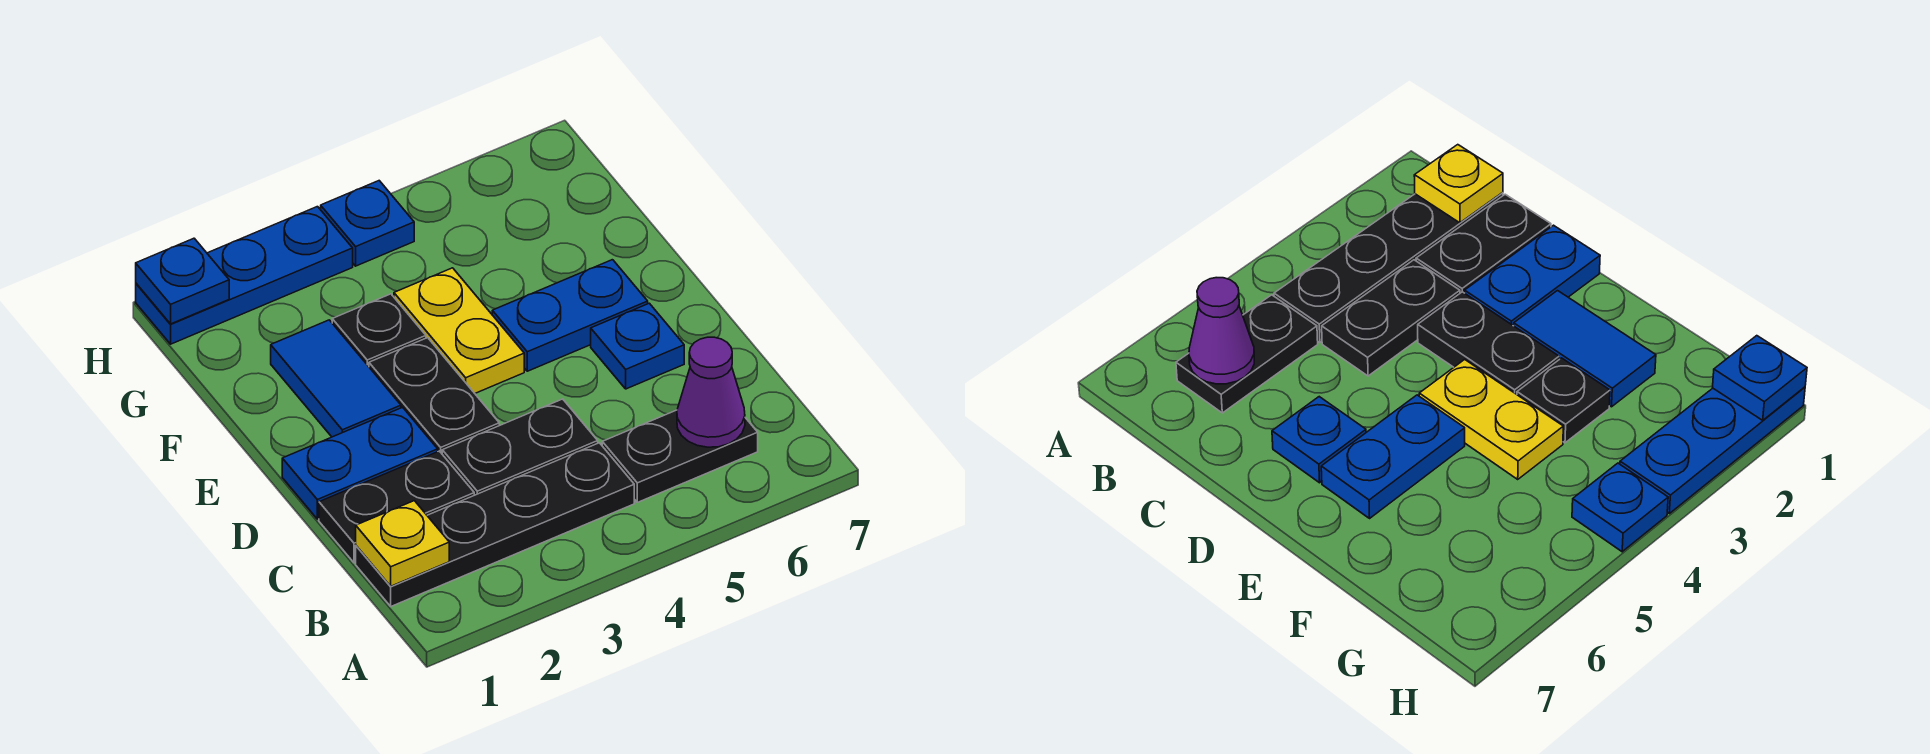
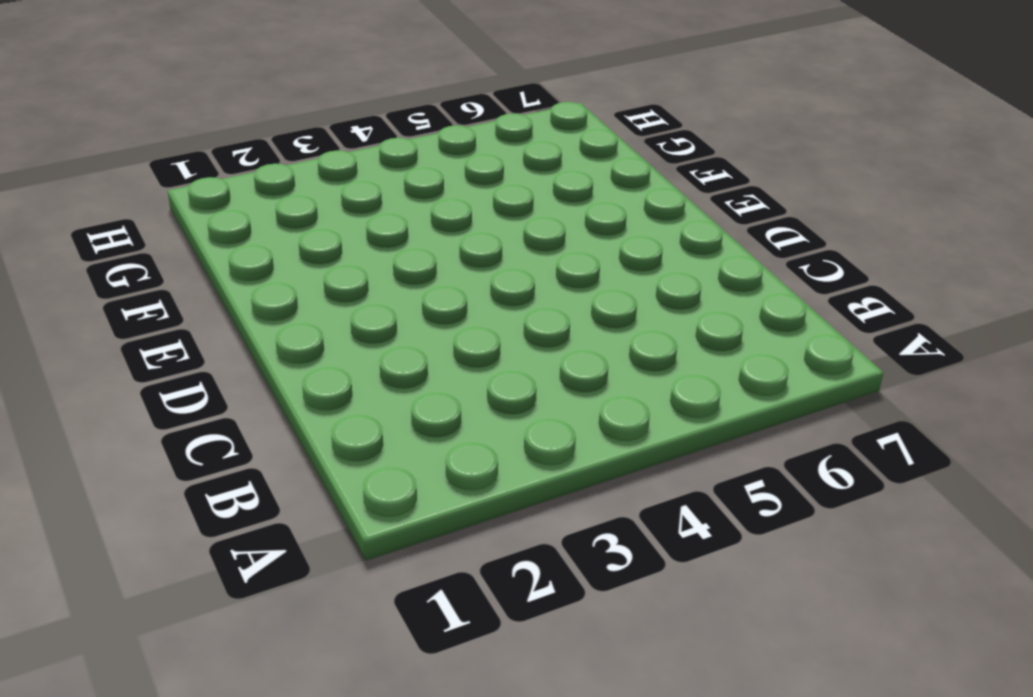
none -> black plate B1:B4 level 1
none -> black plate B5:B6 level 1
none -> black plate C1:C2 level 1

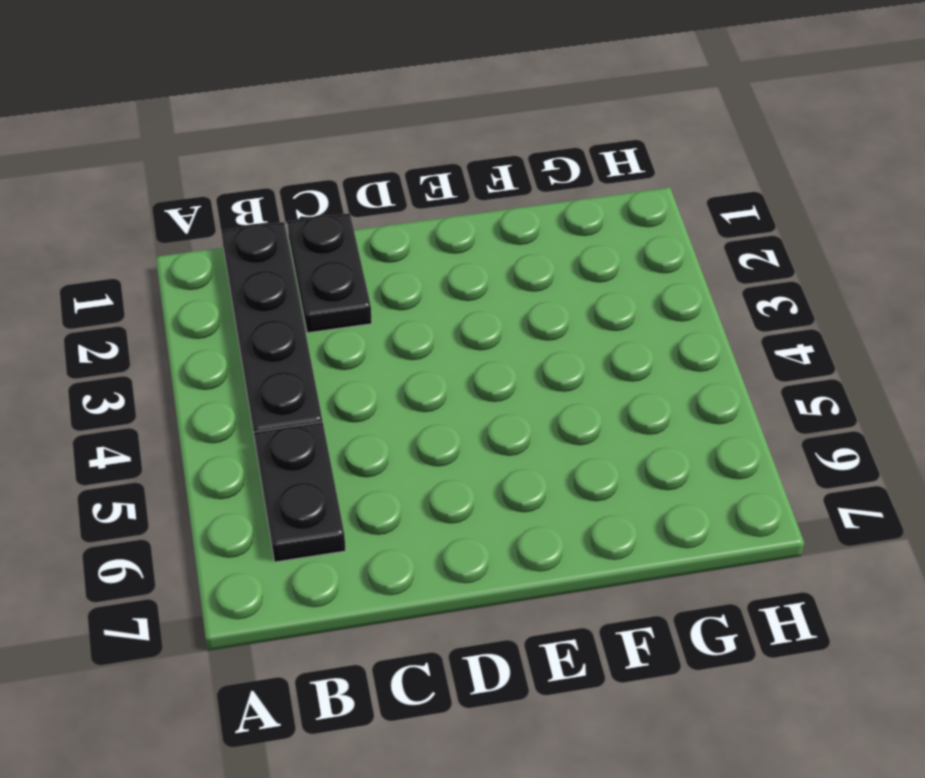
none -> black plate C3:C4 level 1
none -> blue plate D1:D2 level 1
none -> black plate D3:E3 level 1

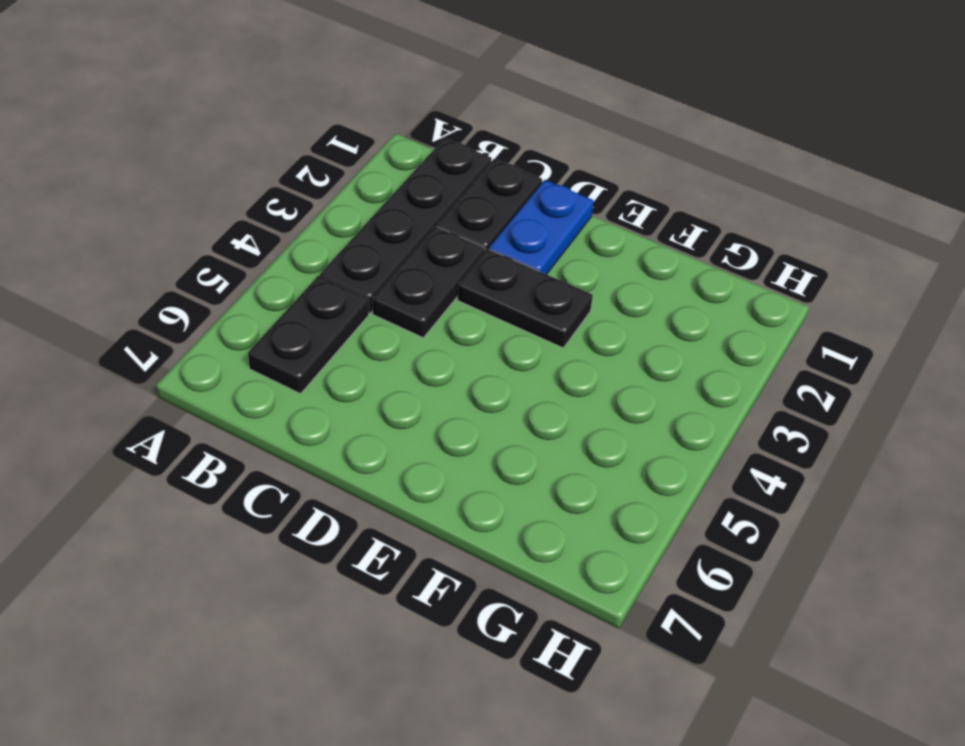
none -> blue plate D6 level 1
none -> blue tile E2:F2 level 1
none -> yellow plate E4:F4 level 1

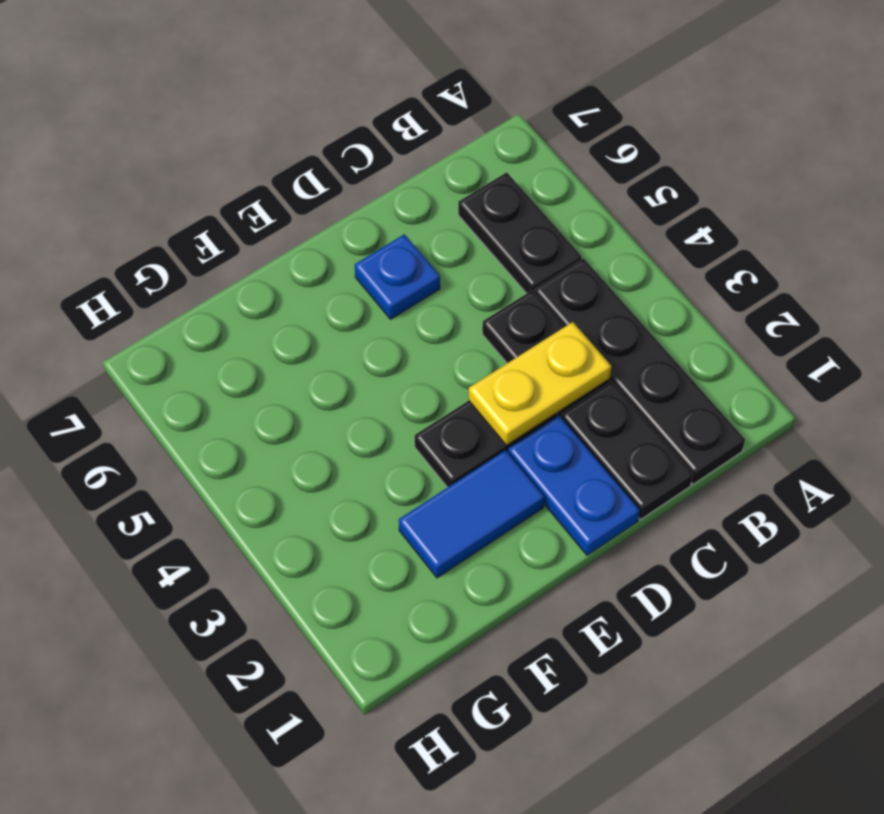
yellow plate C3:D3 level 2 -> yellow plate E4:F4 level 1
none -> blue plate E5:E6 level 1
none -> black plate F3 level 1
none -> blue plate H1:H3 level 1

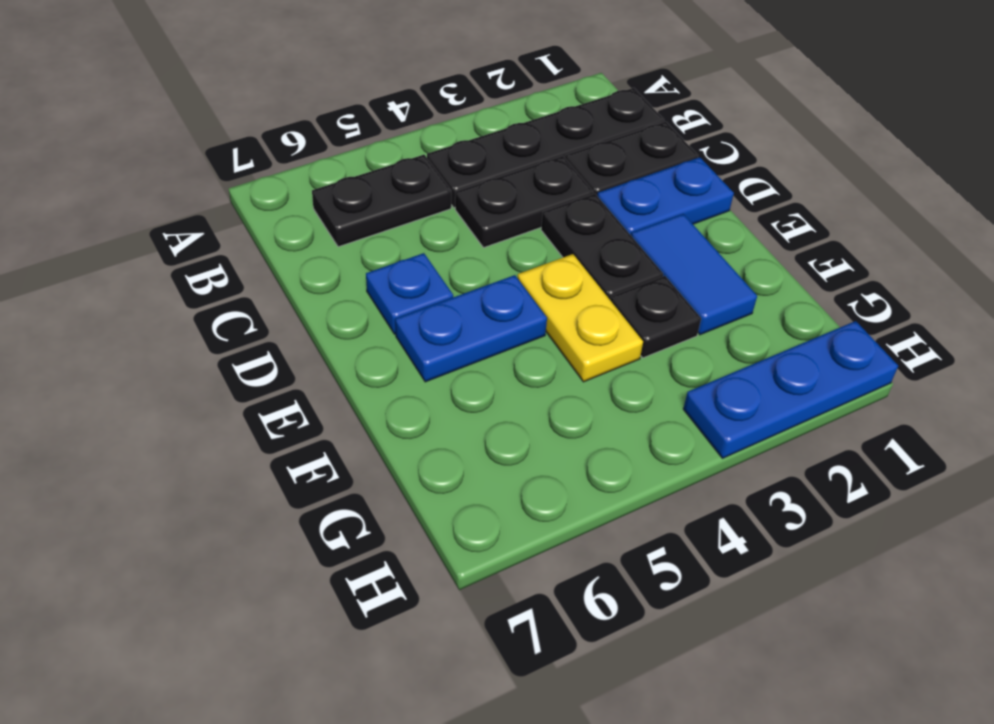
none -> blue plate H4 level 1
none -> yellow plate B1 level 2
none -> purple cone B6 level 2

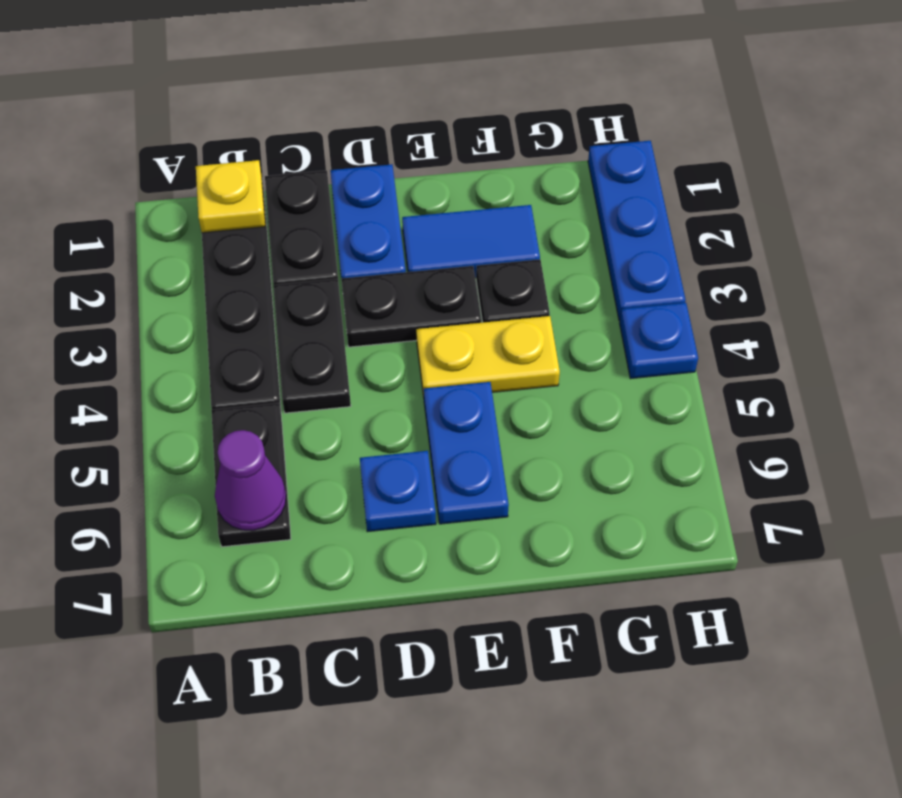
none -> blue plate H1 level 2

